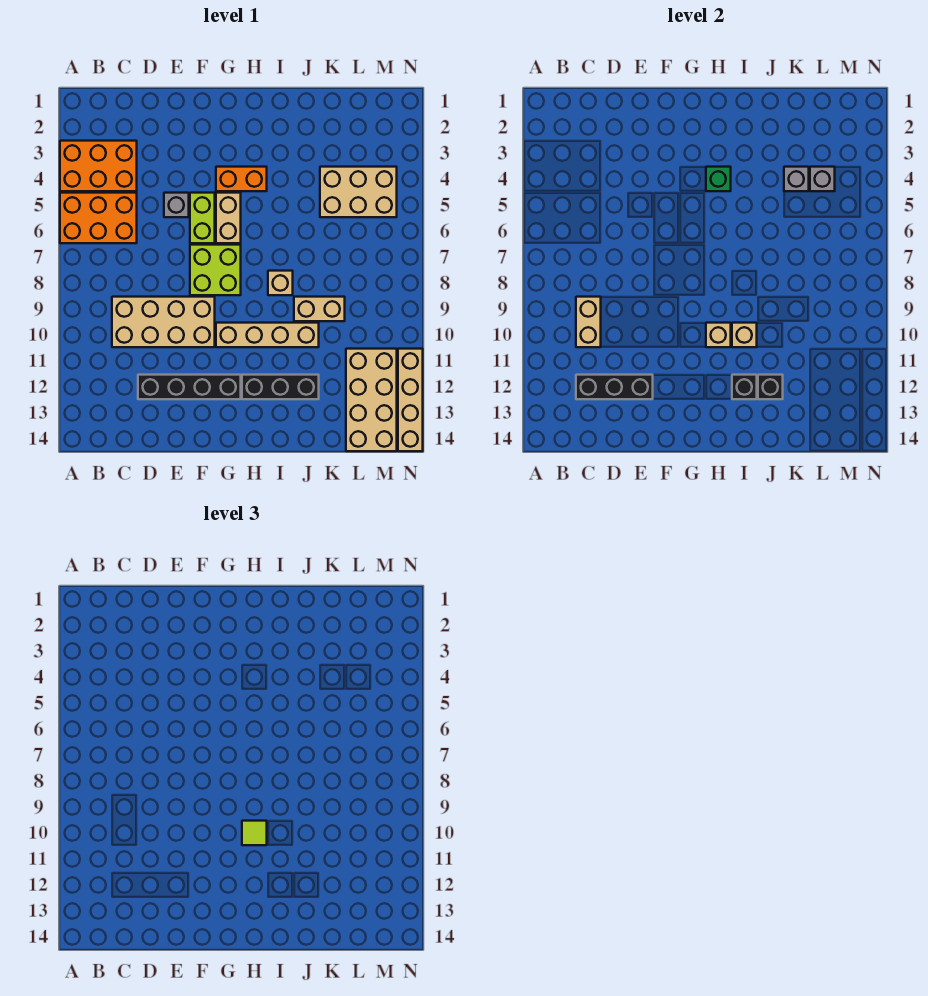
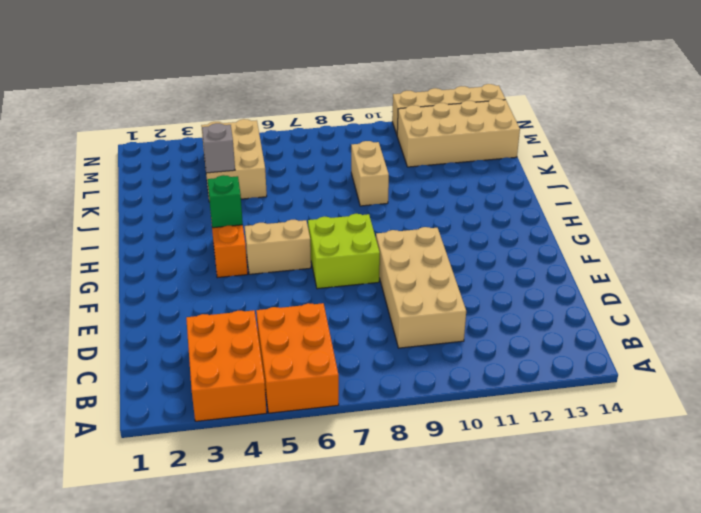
none -> black brick D12:G12 level 1
none -> grey brick E5 level 1
none -> lime brick F5:F6 level 1

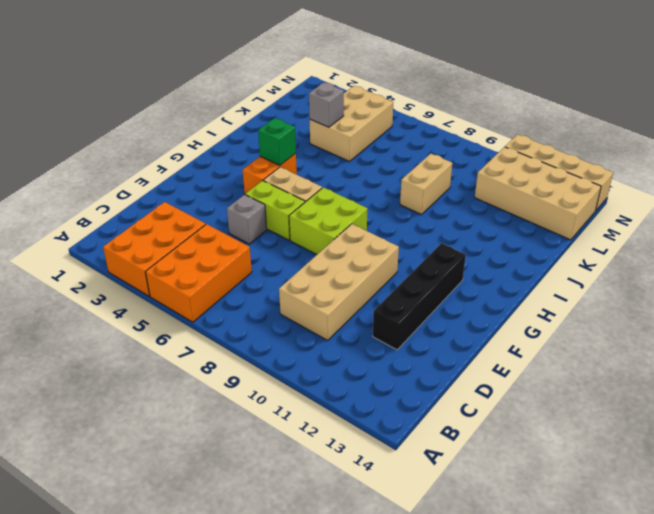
none -> tan brick G10:J10 level 1
none -> black brick H12:J12 level 1
none -> tan brick I8 level 1

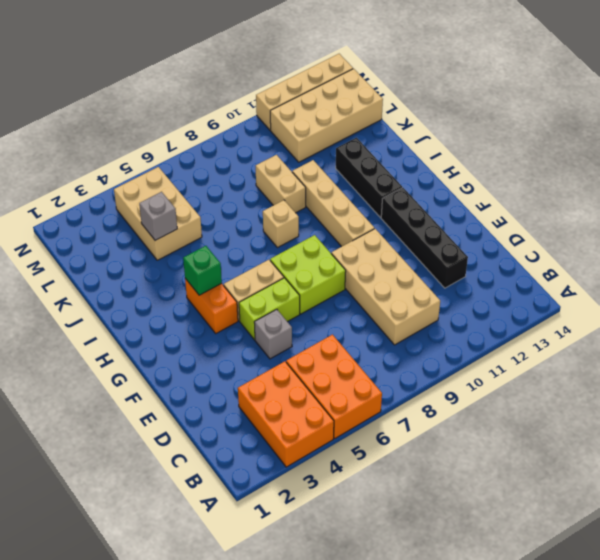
none -> tan brick C9:C10 level 2
none -> black brick C12:E12 level 2
none -> tan brick H10 level 2

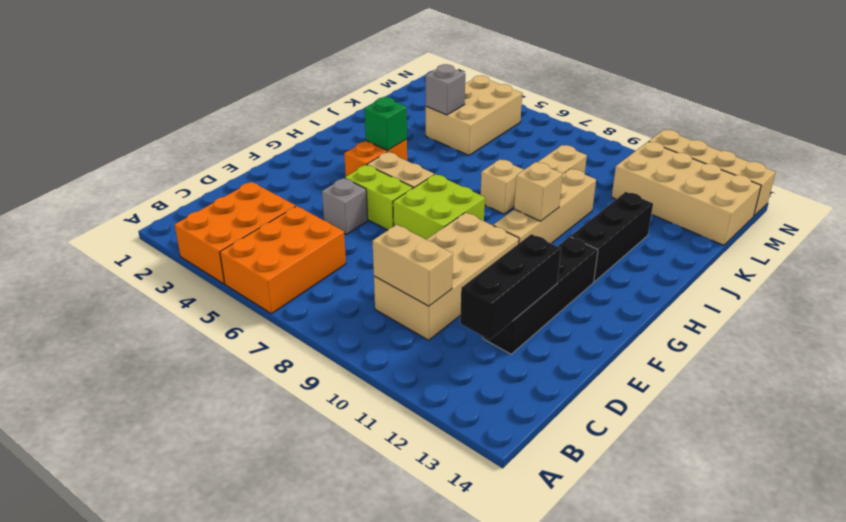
none -> tan brick I10 level 2
none -> black brick I12 level 2
none -> black brick J12 level 2

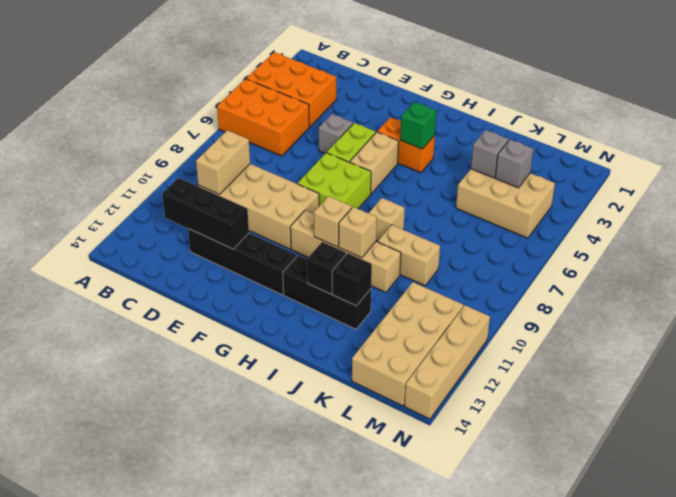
none -> lime tile H10 level 3

